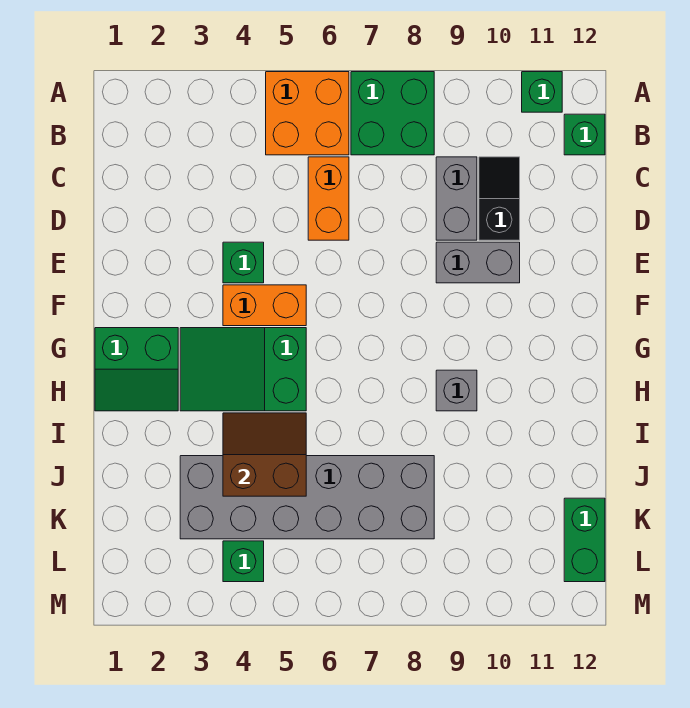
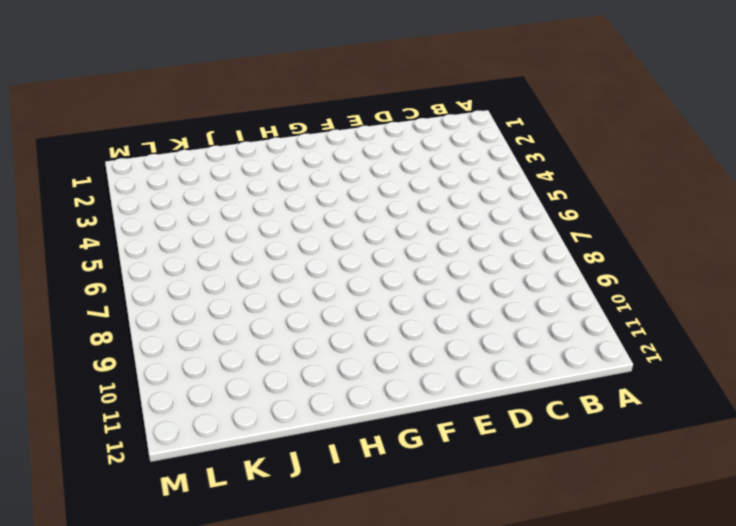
none -> orange brick A5:B6 level 1
none -> green brick A7:B8 level 1
none -> green brick A11 level 1

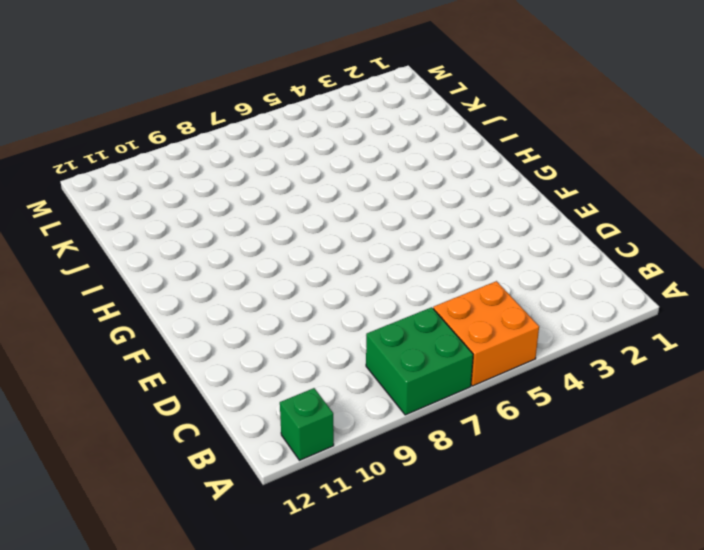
none -> green brick B12 level 1
none -> orange brick C6:D6 level 1
none -> grey brick C9:D9 level 1

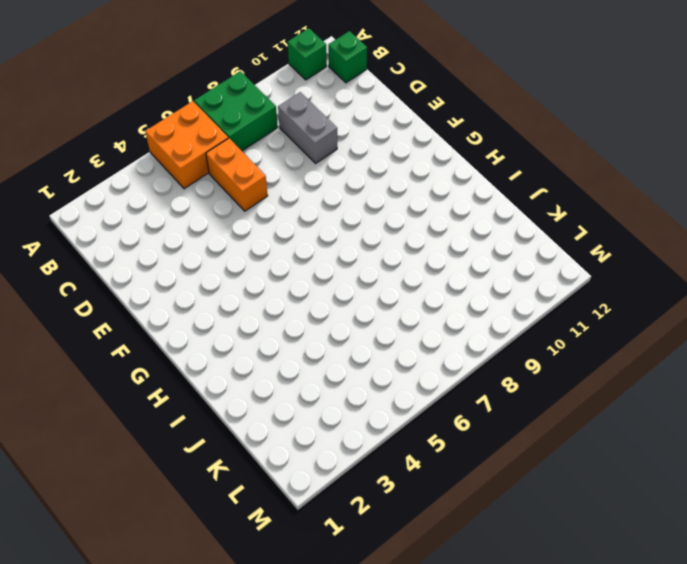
none -> black slope C10:D10 level 1 top D
none -> green brick E4 level 1
none -> grey brick E9:E10 level 1

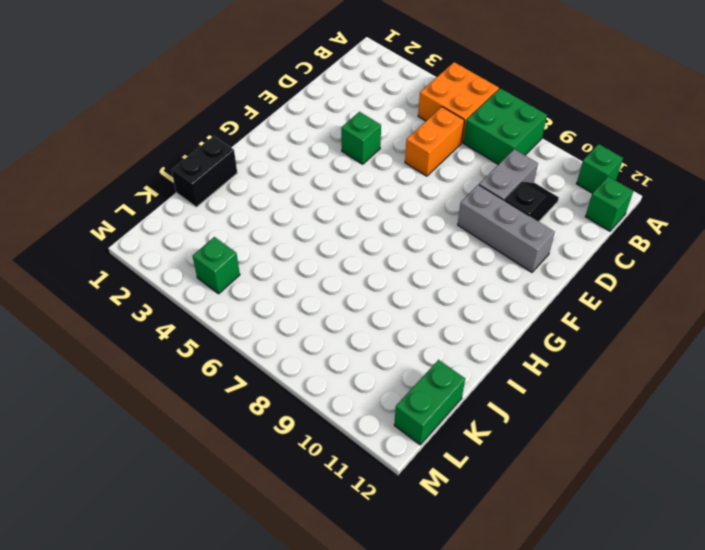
grey brick E9:E11 level 1 -> grey brick E9:E10 level 1
black brick I1:J1 level 1 -> none
none -> orange brick F4:F5 level 1
none -> green slope G1:H2 level 1 top G
none -> green slope G3:H5 level 1 top 5

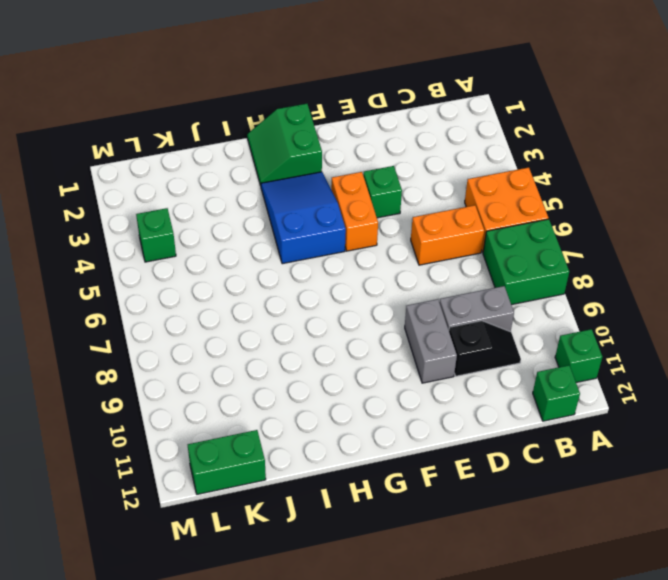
blue slope G3:H5 level 1 top 5 -> green slope G3:H5 level 1 top 5
none -> grey brick H9 level 1
none -> grey brick J3:K8 level 1
none -> brown slope I4:J5 level 2 top J

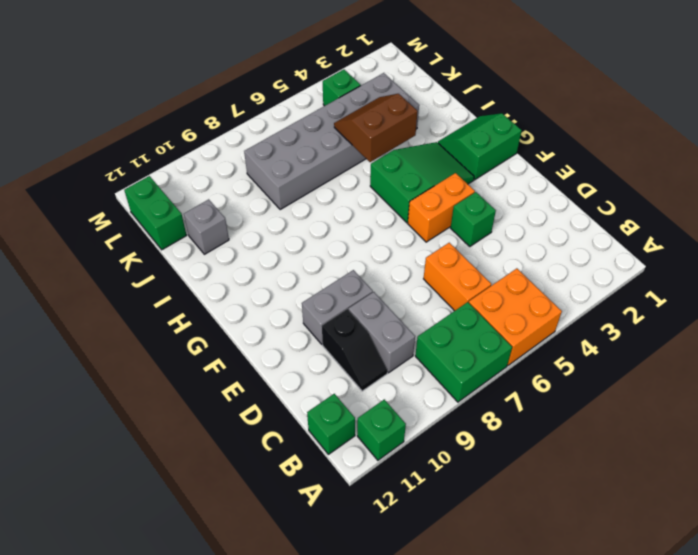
brown slope I4:J5 level 2 top I -> brown slope I4:J5 level 2 top J
grey brick J11 level 1 -> grey brick H9 level 1

